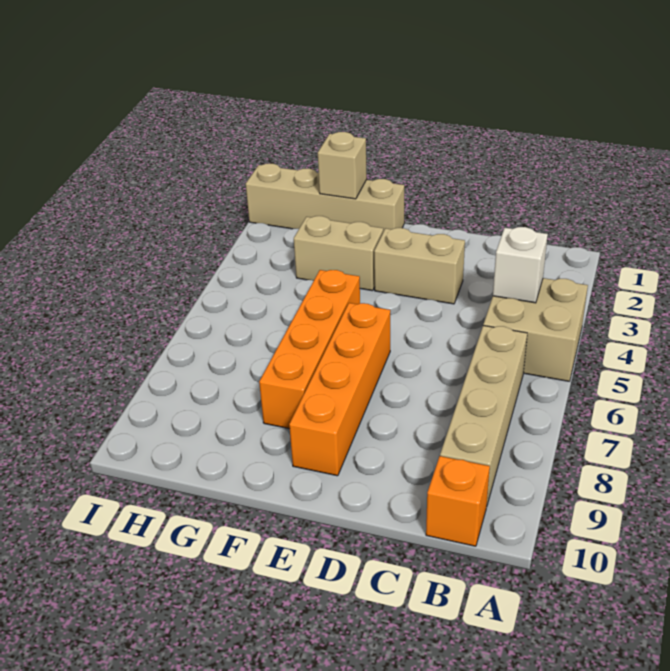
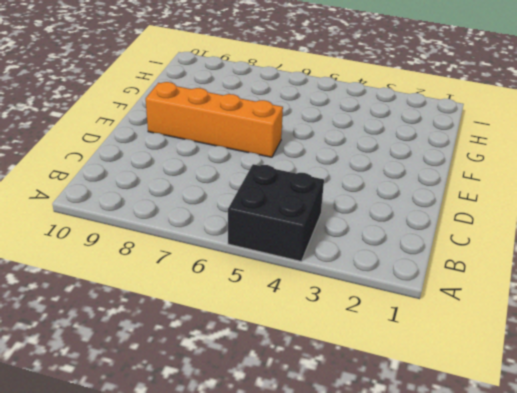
black brick A4:B5 level 1 -> tan brick A4:B5 level 1
none -> tan brick B6:B9 level 1
none -> orange brick B10 level 1

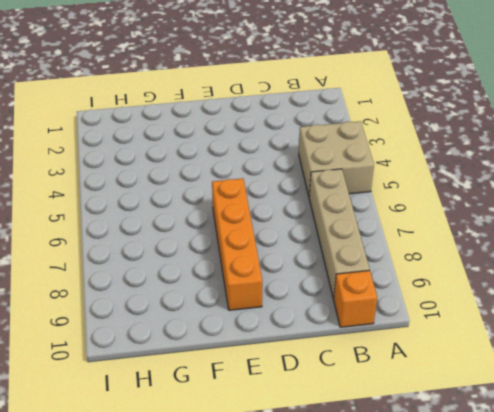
none -> tan brick D3:E3 level 1
none -> tan brick F1:I1 level 1

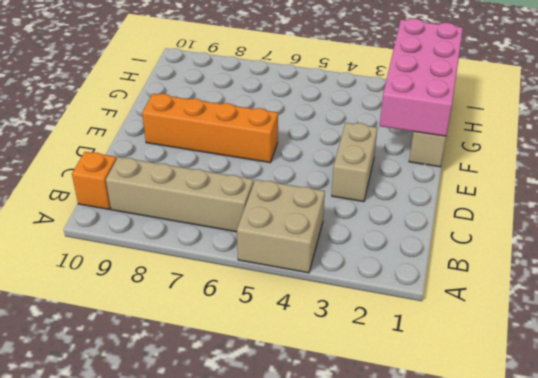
pink brick F1:I2 level 2 -> tan brick G1 level 2
none -> tan brick F3:G3 level 1
none -> orange brick F5:F8 level 1

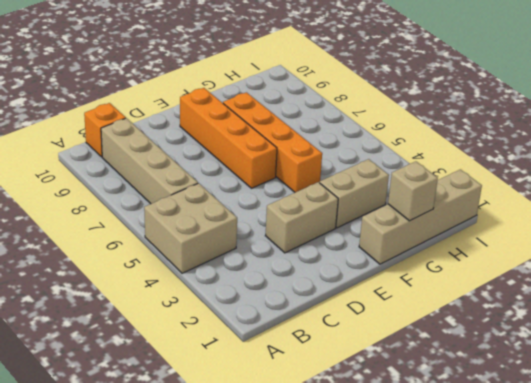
none -> white brick B4 level 2

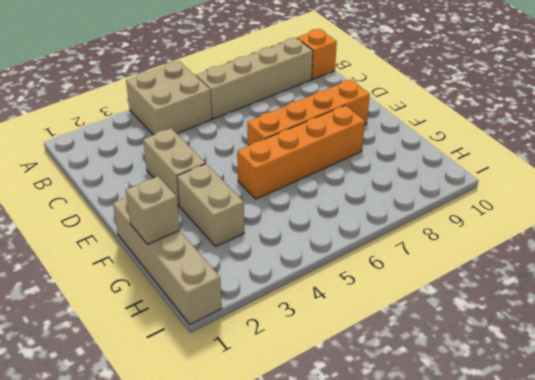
none -> white brick B4 level 2

